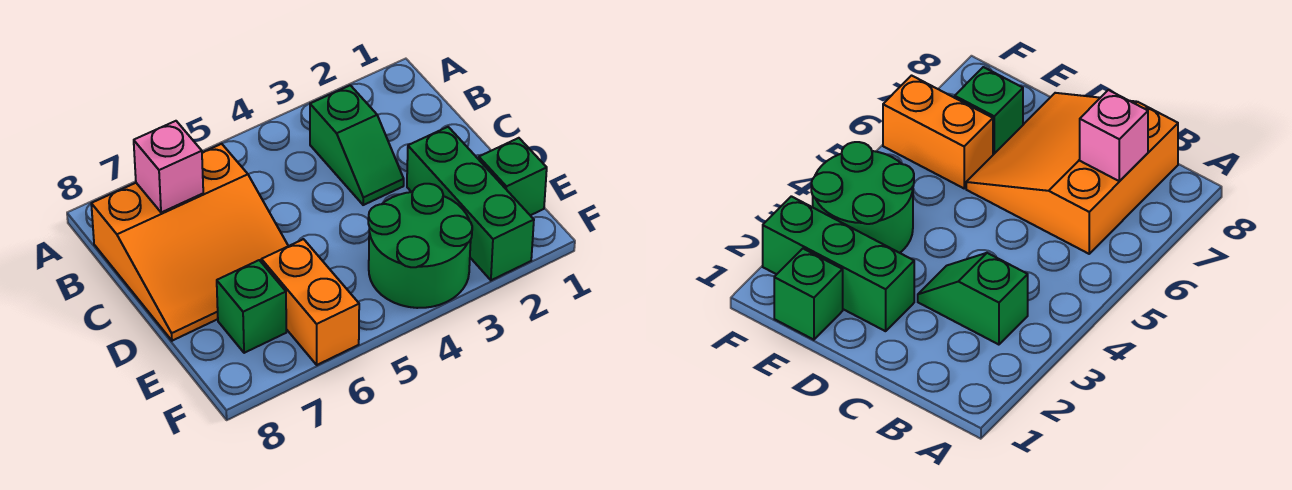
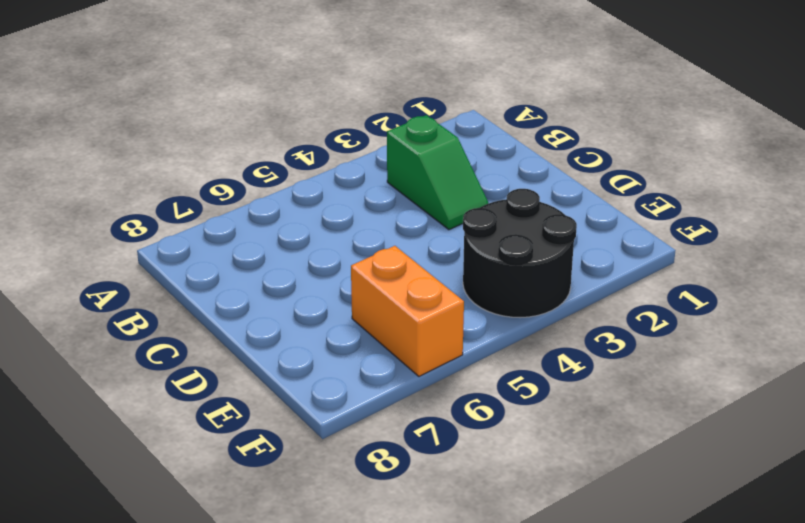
black round brick E3:F4 level 1 -> green round brick E3:F4 level 1
none -> orange slope B6:D8 level 1 top B
none -> green brick D2:F2 level 1

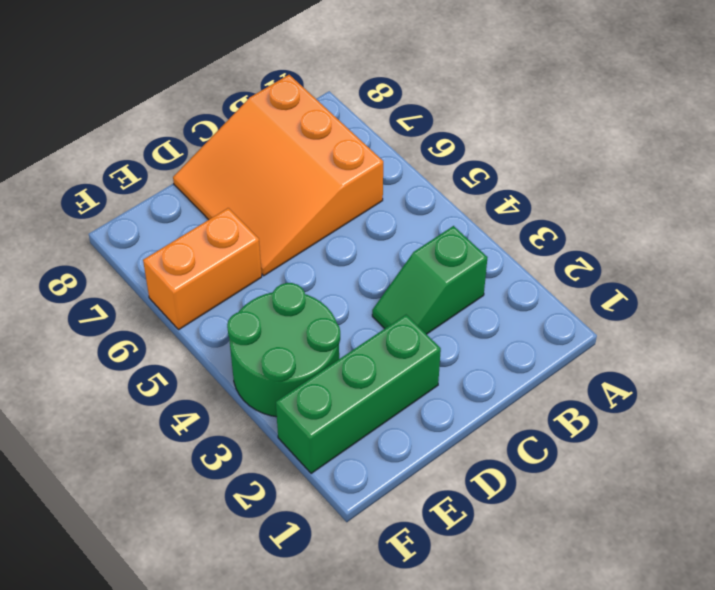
none -> green brick E1 level 1
none -> green brick E7 level 1

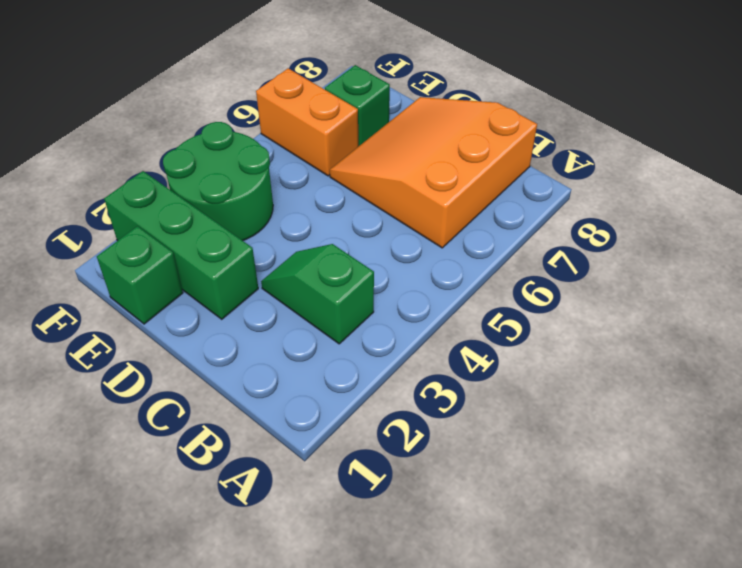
none -> pink brick B7 level 2

